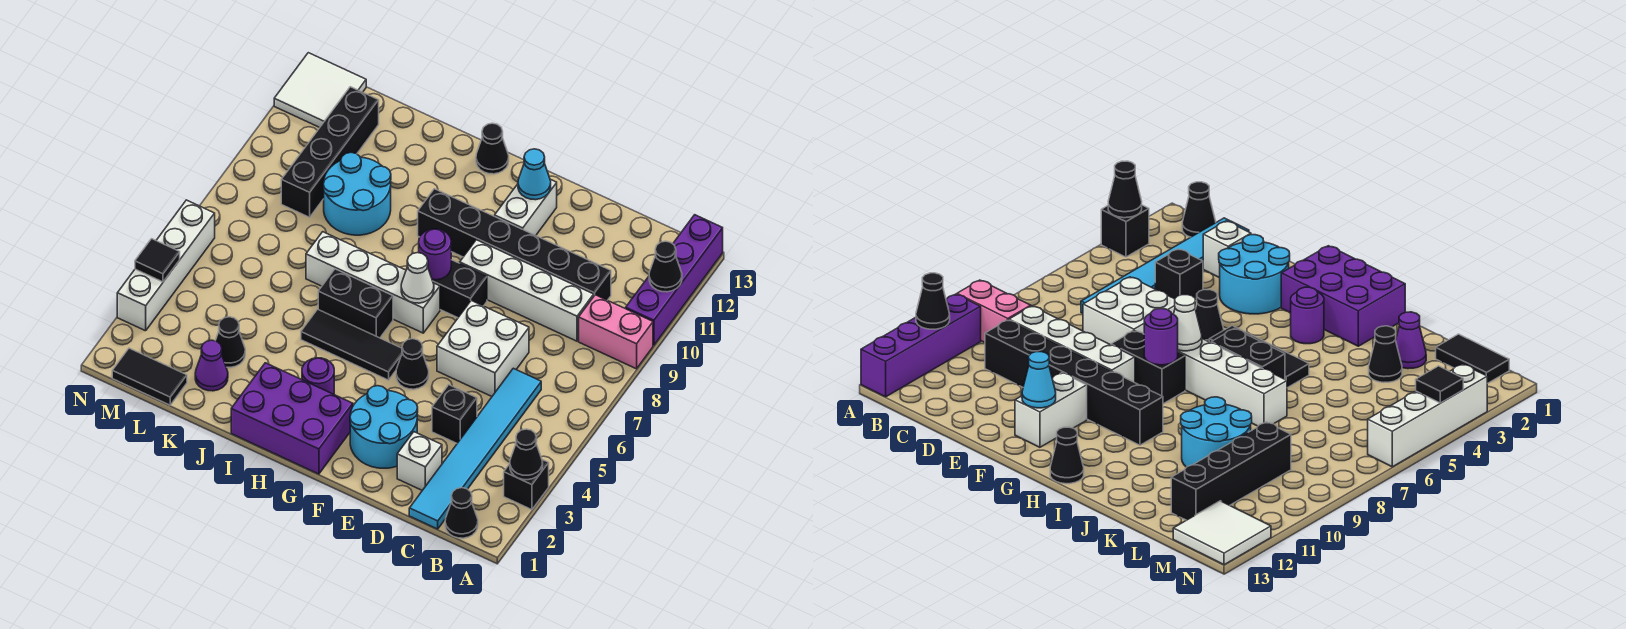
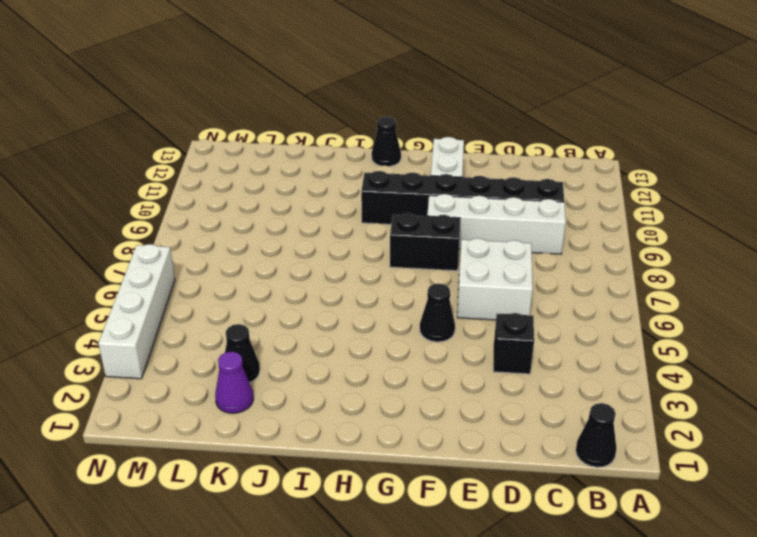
none -> black brick A3 level 1
none -> pink brick A9:B9 level 1
none -> purple brick A10:A13 level 1
none -> cyan tile C1:C6 level 1

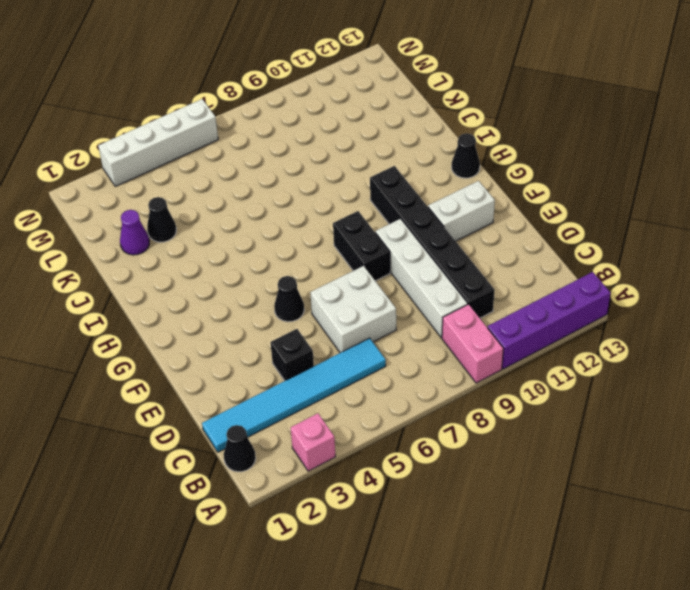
pink brick A3 level 1 -> black brick A3 level 1
none -> white brick D2 level 1
none -> cyan round brick E2:F3 level 1
none -> purple brick G1:I2 level 1
none -> black tile G5:I5 level 1

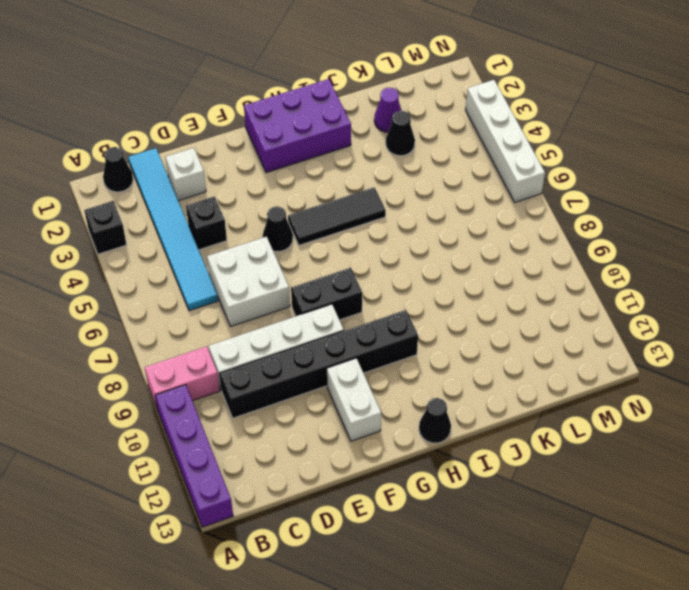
none -> cyan round brick E2:F3 level 1
none -> white brick G7:J7 level 1
none -> purple round brick H3 level 1
none -> black brick H6:I6 level 1

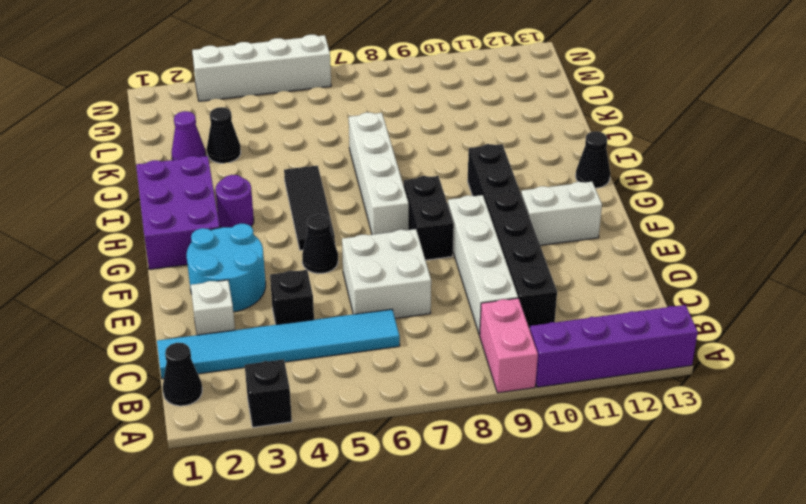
none -> black brick H6:I6 level 1
none -> cyan round brick J9:K10 level 1
none -> black tile L1:M1 level 1
none -> black brick L9:L12 level 1

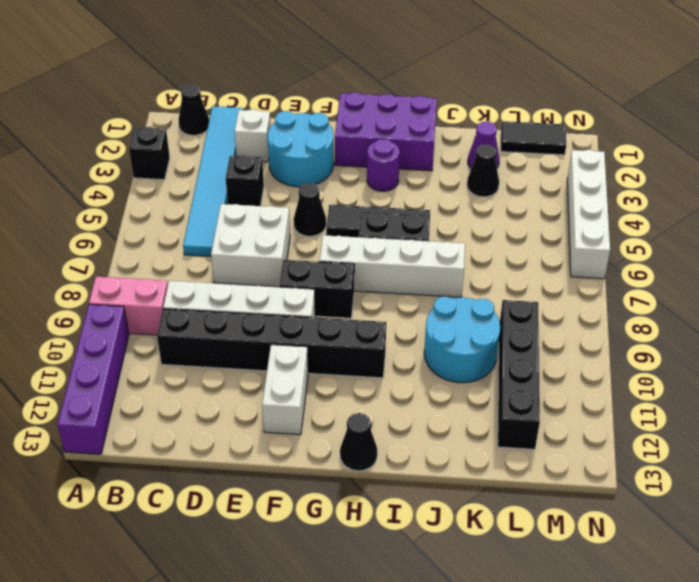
none -> white tile M12:N13 level 1
none -> black cone A3 level 2
none -> black cone A11 level 2
none -> cyan cone F12 level 2

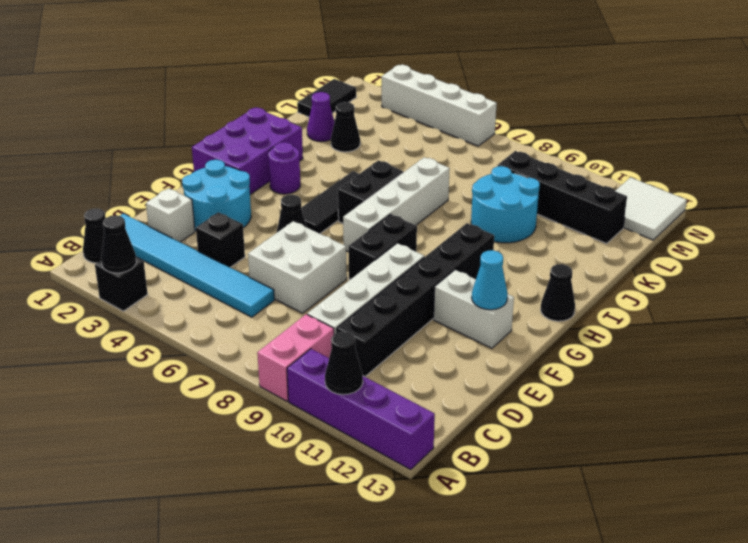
none -> white cone G7 level 2
none -> purple round brick G8 level 2
none -> black tile N4 level 2

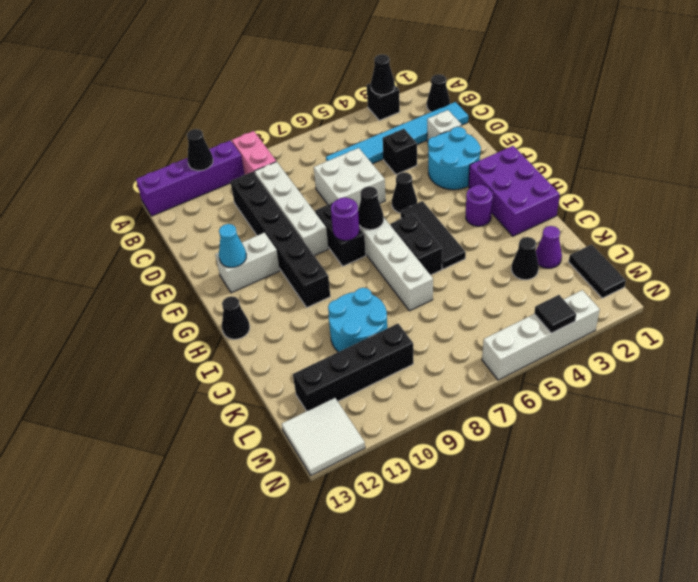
black cone G7 level 2 -> white cone G7 level 2

